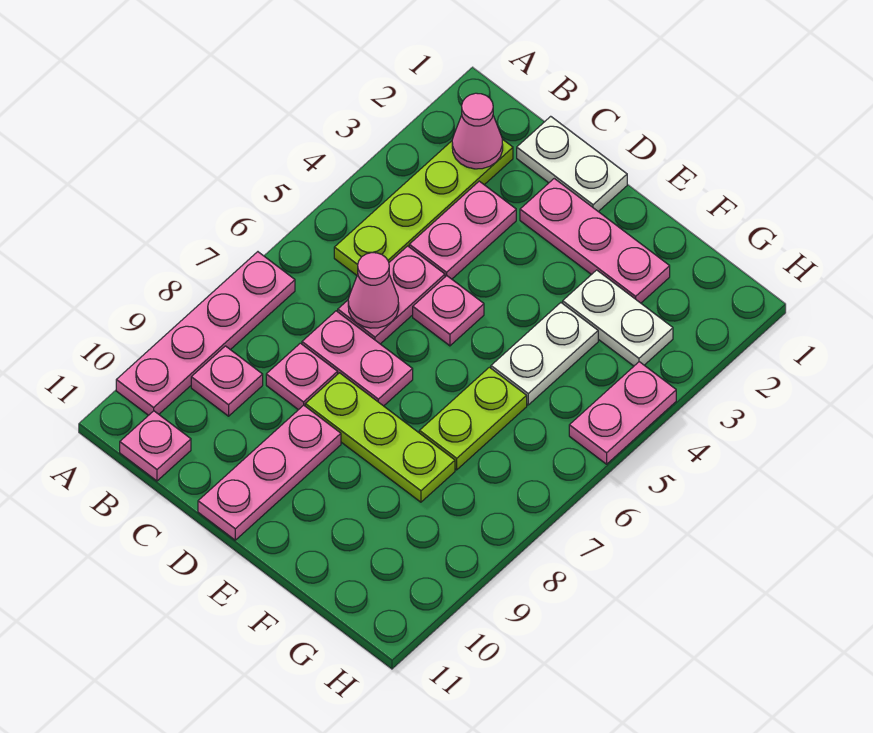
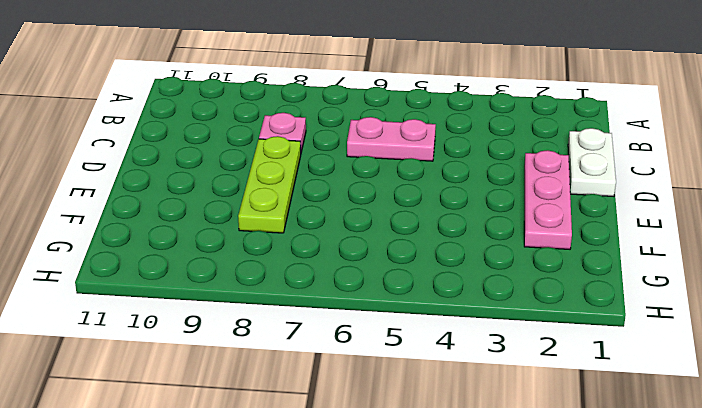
none -> pink plate A7:A10 level 1
none -> lime plate B2:B5 level 1
none -> pink plate B9 level 1

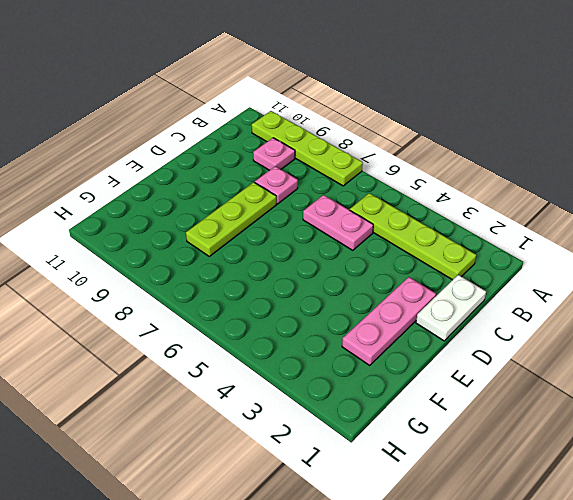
lime plate A7:A10 level 1 -> pink plate A7:A10 level 1
none -> pink plate B11 level 1
none -> pink plate C3:C4 level 1
none -> pink plate C7:D7 level 1

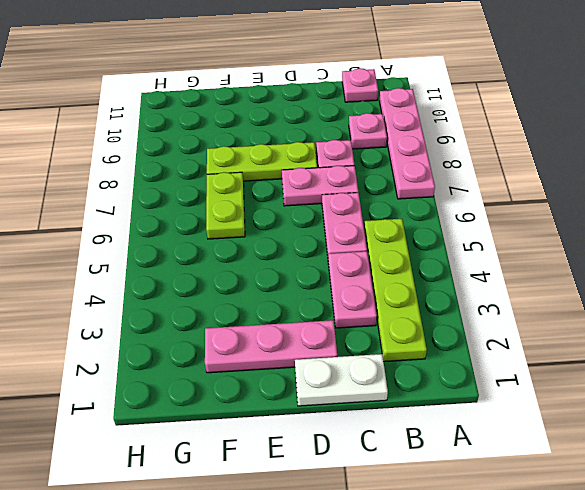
none -> pink plate D5 level 1
none -> pink plate D9:D11 level 1
none -> white plate F3:G3 level 1

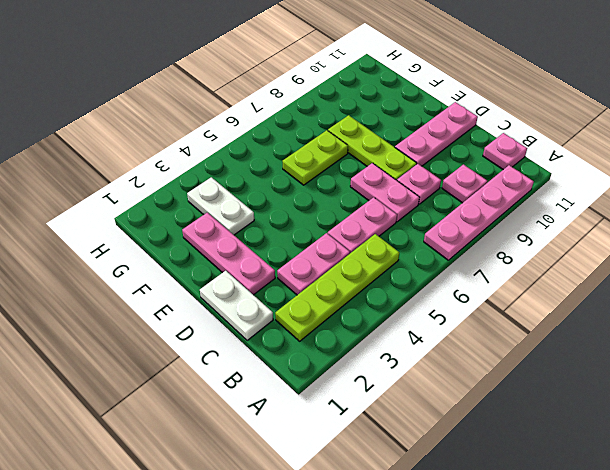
none -> pink plate D5 level 1
none -> white plate F4:F5 level 1
none -> pink plate H4:H5 level 1

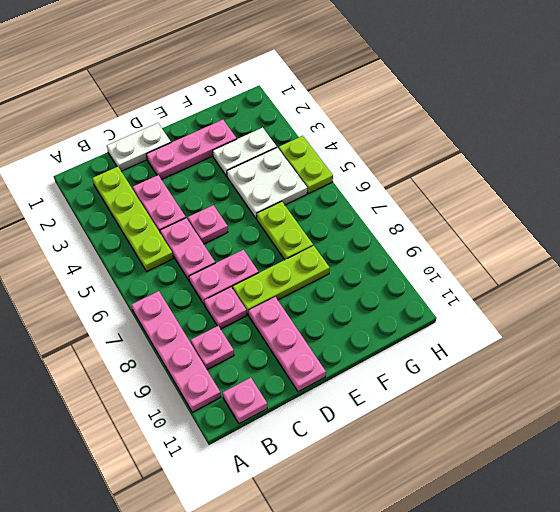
white plate F4:G5 level 1 -> white plate F4:F5 level 1
lime plate H4:H5 level 1 -> pink plate H4:H5 level 1
none -> pink cone B2 level 2
none -> pink cone C6 level 2

